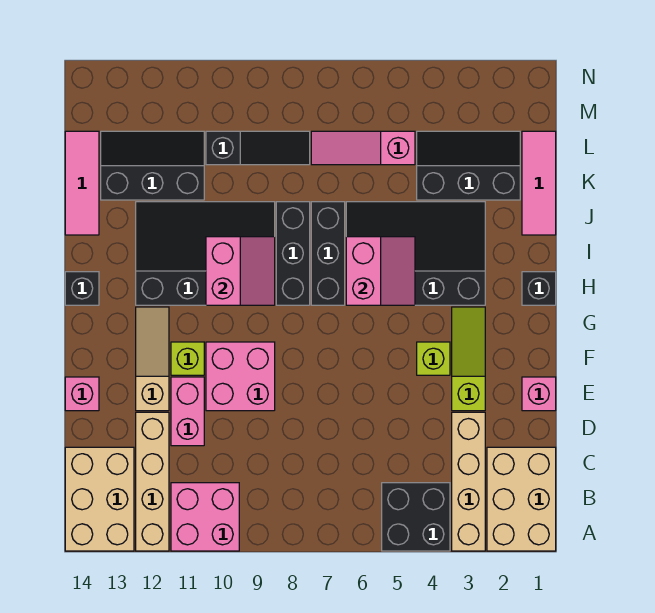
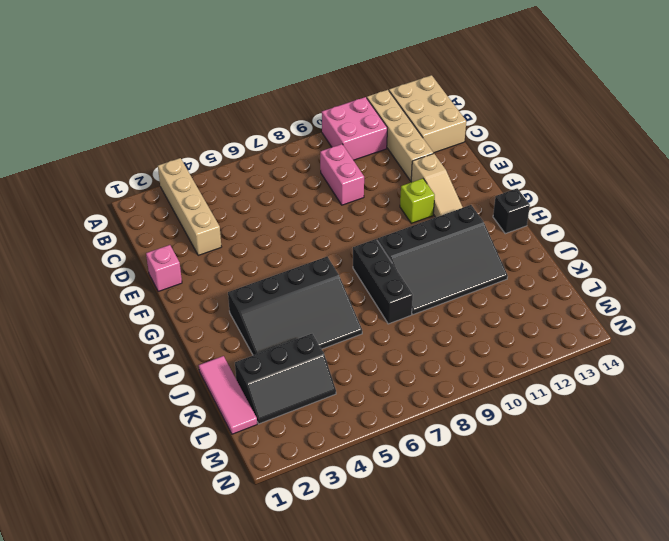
pink brick C9:D9 level 1 -> pink brick D11:E11 level 1
none -> tan brick A1:C2 level 1
none -> black brick A4:B5 level 1
none -> lime slope E3:G3 level 1 top E

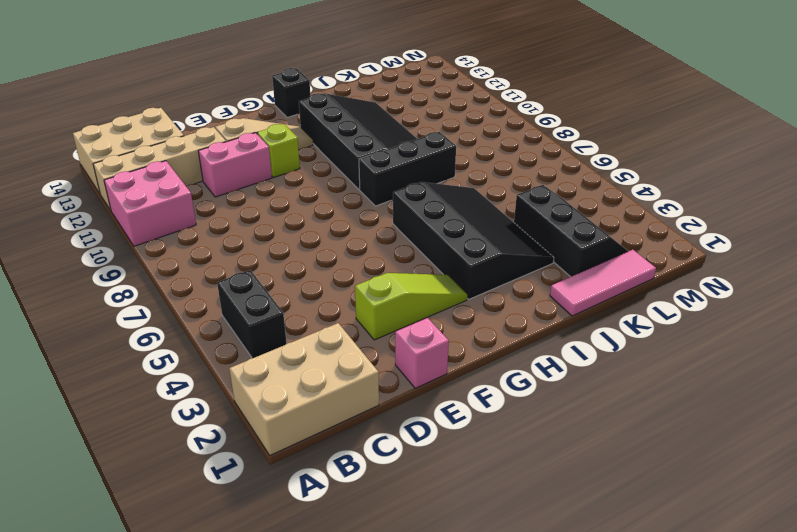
black brick B4:B5 level 1 -> black brick A4:B5 level 1
none -> tan brick A3:D3 level 1
none -> pink brick E9:F10 level 1
none -> pink brick E14 level 1

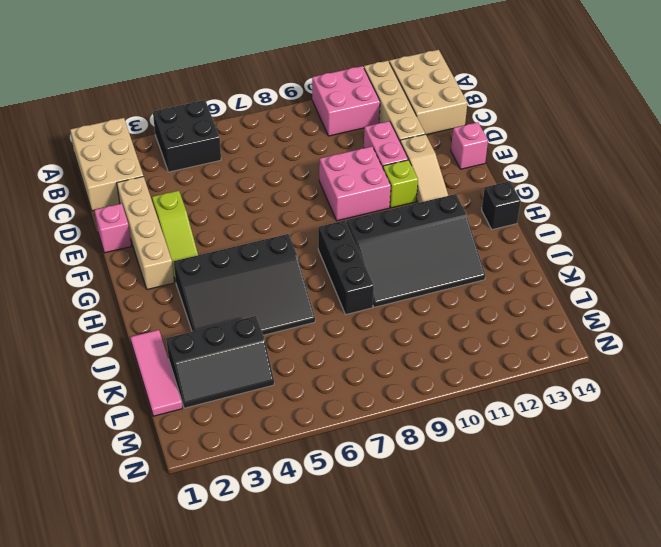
tan brick D2:G2 level 1 -> tan brick A3:D3 level 1
none -> lime brick F4 level 1
none -> black brick H1 level 1
none -> black brick H7:J7 level 1

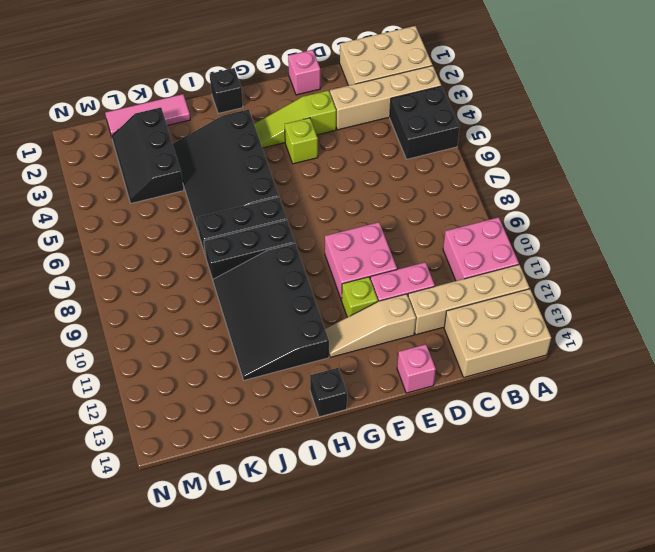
none -> pink tile J14:L14 level 1
none -> black slope K11:L13 level 1 top K
none -> pink slope L5:L7 level 1 top 5

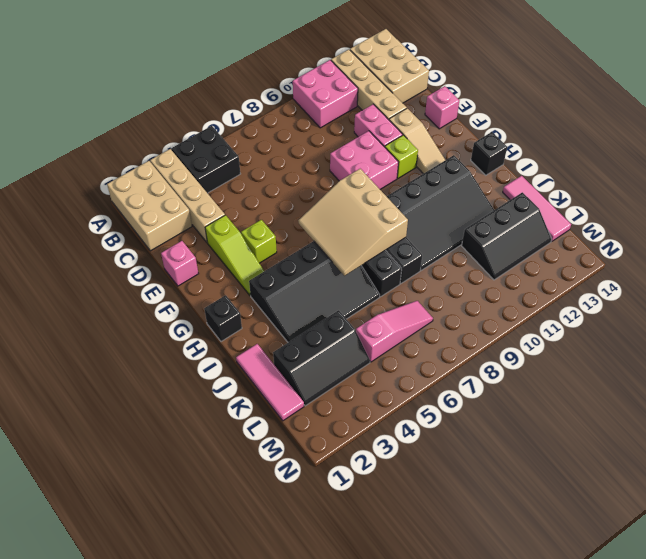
tan slope G6:I8 level 2 top 8 -> pink slope H5:I6 level 2 top 6
none -> black slope L8:L10 level 1 top 10
none -> pink slope H9:I10 level 2 top 10

